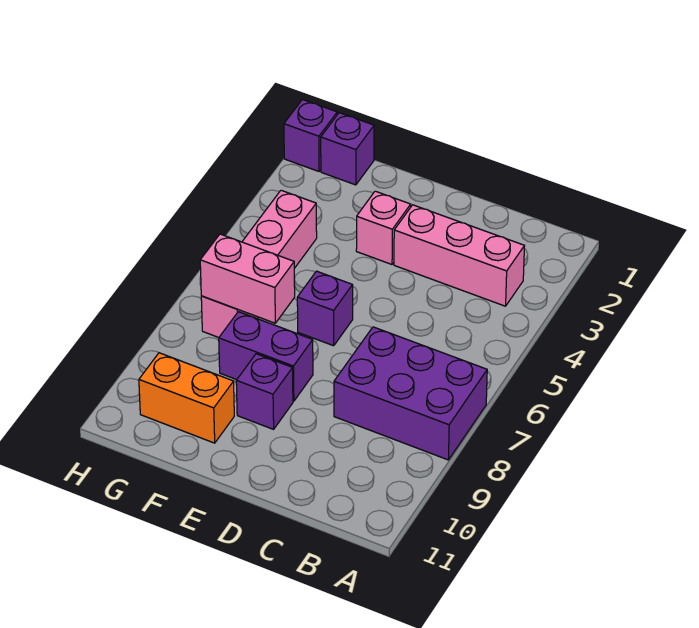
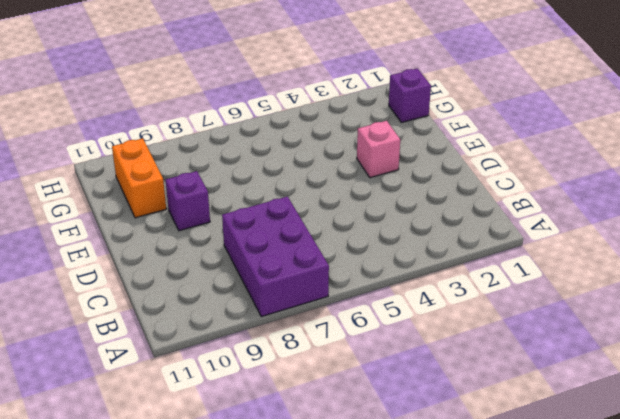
none -> pink brick B3:D3 level 1
none -> purple brick E6 level 1

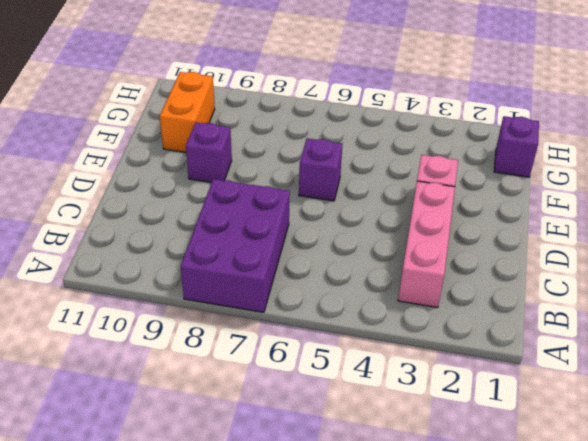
none -> purple brick E8:F8 level 1
none -> pink brick G4:G7 level 1

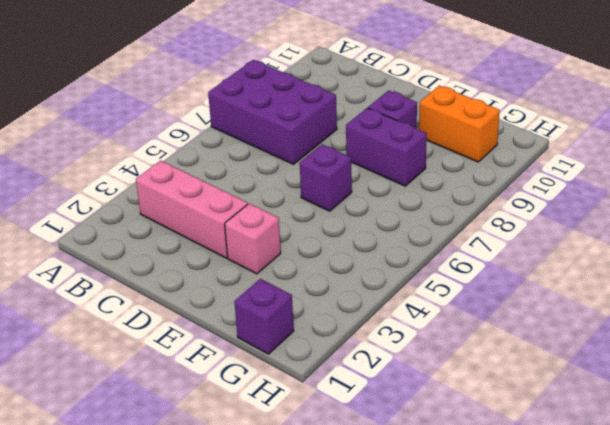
none -> pink brick G4:G7 level 1
none -> purple brick H1 level 1

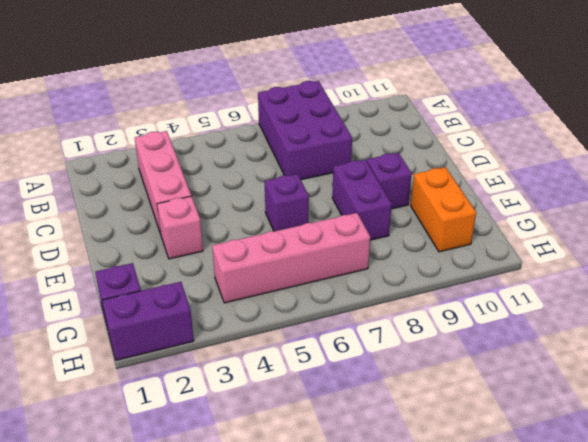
purple brick H1:H2 level 1 -> purple brick H1 level 1
none -> pink brick F7:G7 level 2

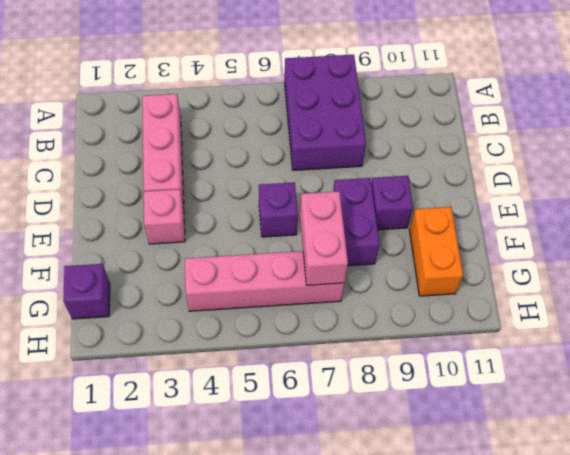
none -> purple brick H1 level 1

